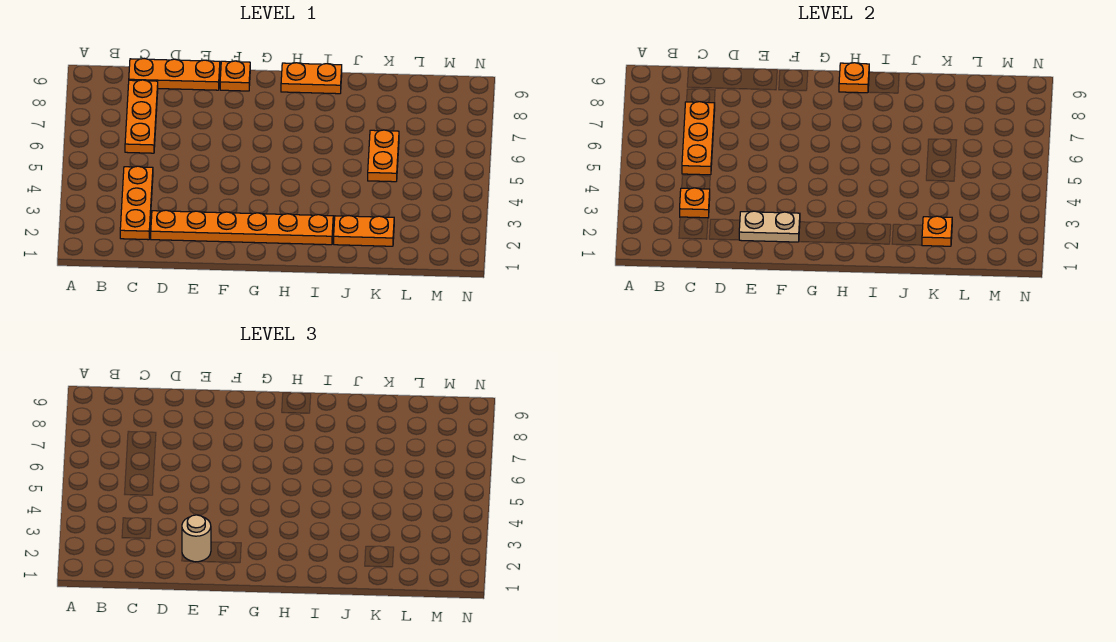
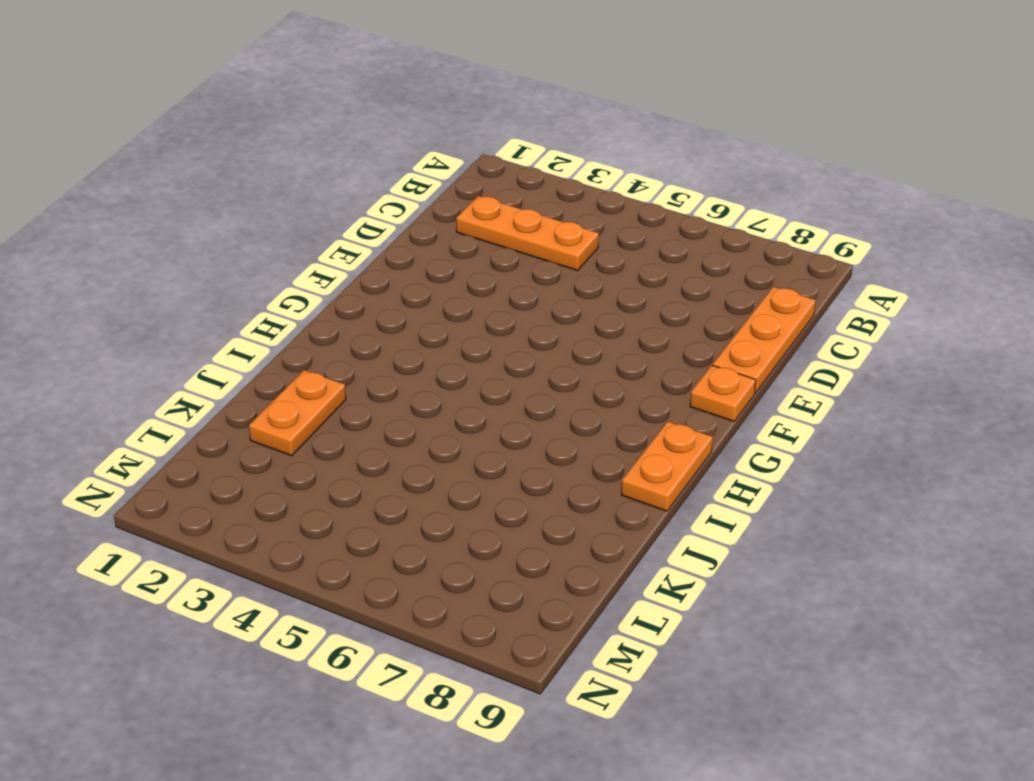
none -> orange plate C6:C8 level 1
none -> orange plate D2:I2 level 1
none -> orange plate K5:K6 level 1

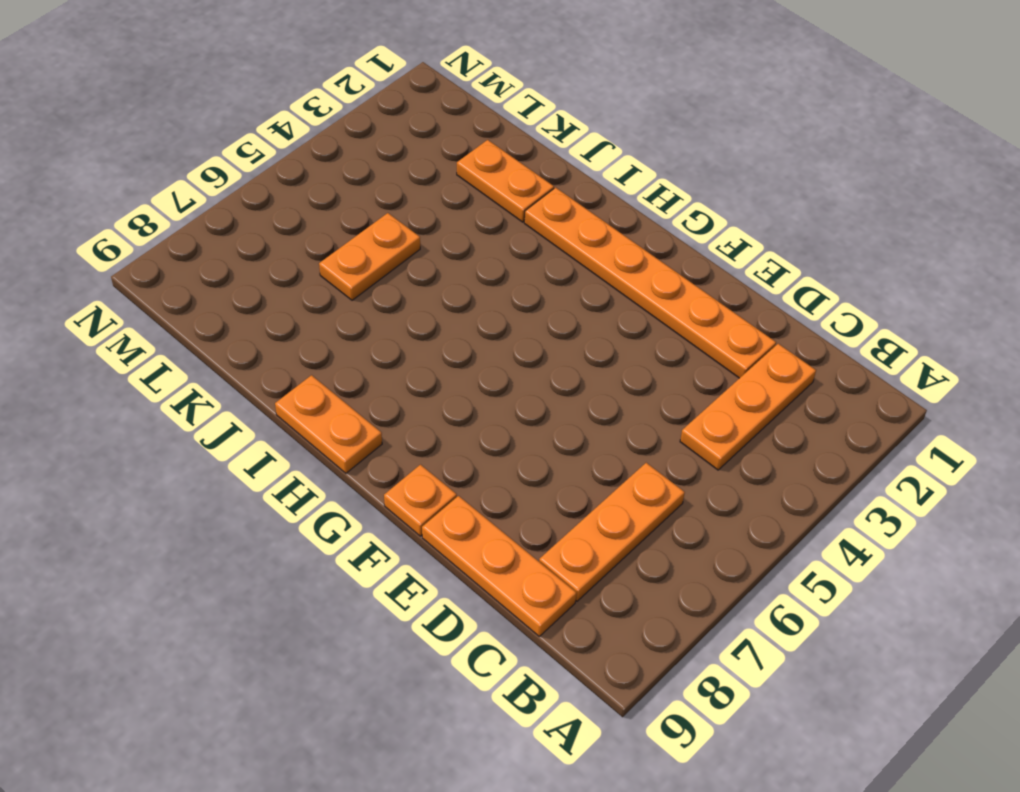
none -> orange plate C3 level 2
none -> orange plate C5:C7 level 2
none -> tan plate E2:F2 level 2

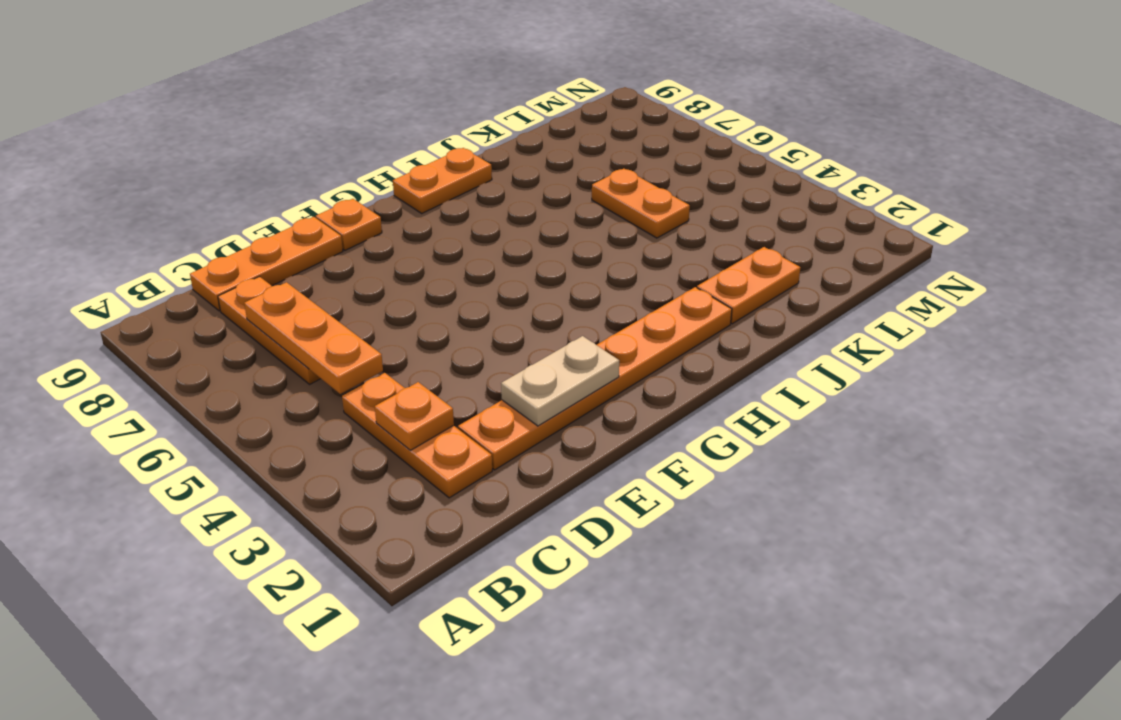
none -> orange plate H9 level 2
none -> orange plate K2 level 2
none -> tan round brick E2 level 3

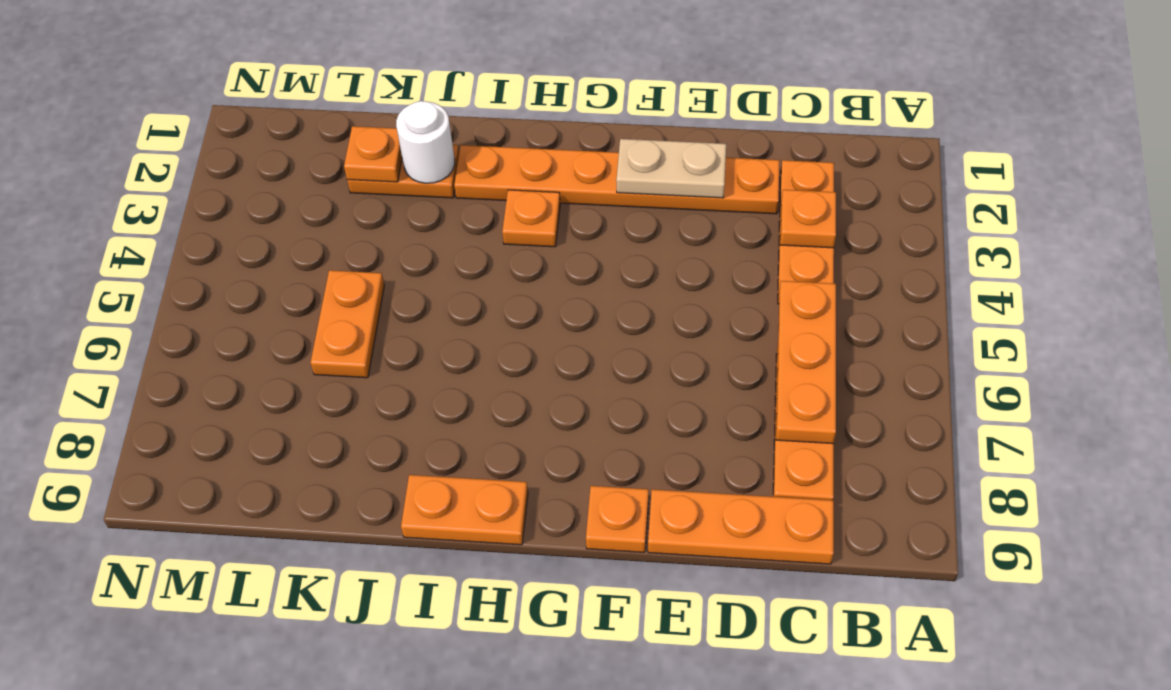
orange plate H3 level 1 -> orange plate H9 level 2
white round brick J2 level 2 -> none
none -> tan round brick E2 level 3

